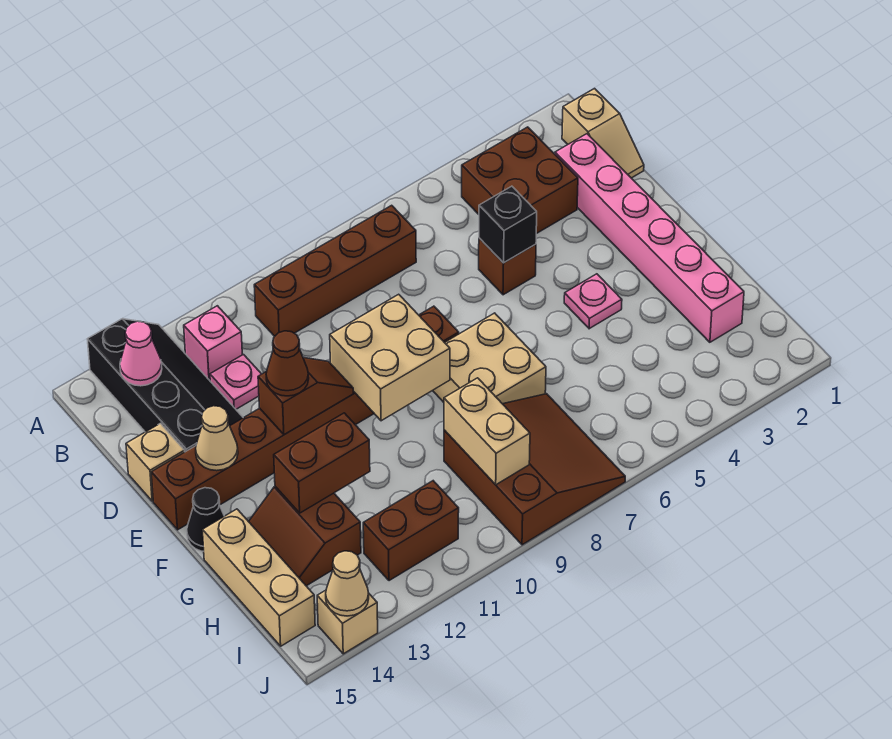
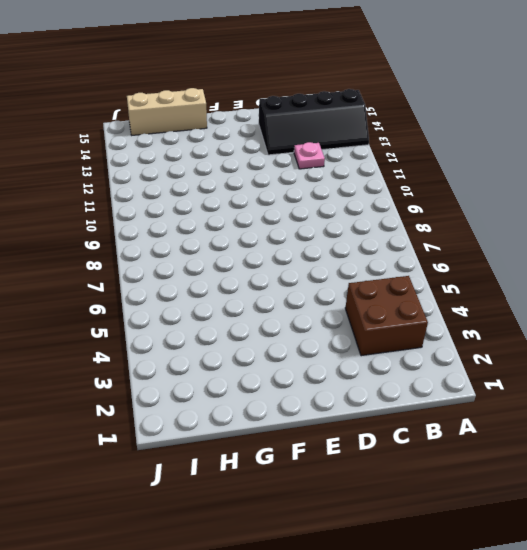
none -> tan slope B1:C1 level 1 top B
none -> brown brick B7:B10 level 1
none -> pink brick B12 level 1

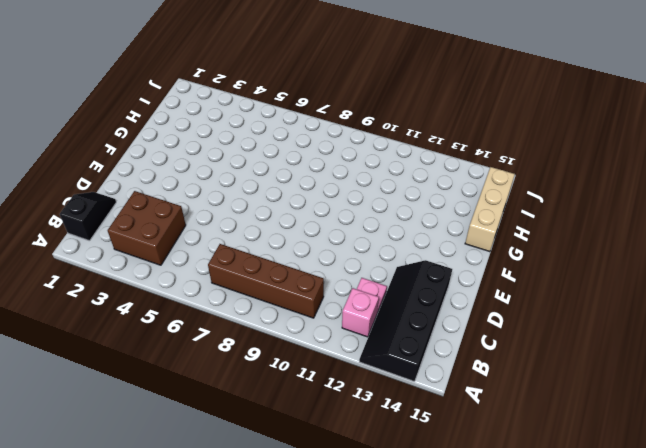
black slope B1:C1 level 1 top B -> tan slope B1:C1 level 1 top B
none -> pink brick C2:H2 level 1
none -> brown brick D5 level 1
none -> tan brick D15 level 1

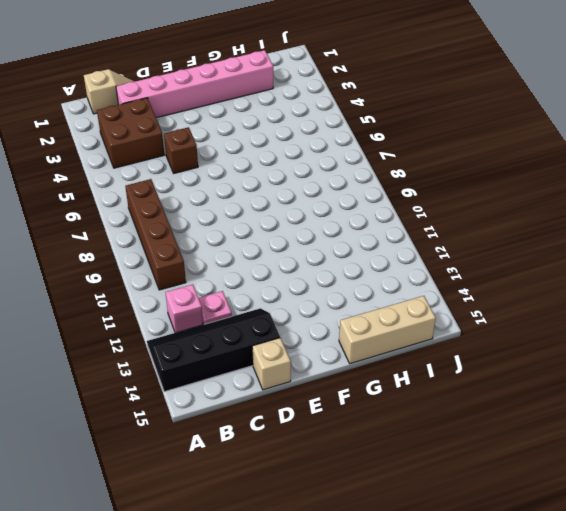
none -> brown brick E8:E15 level 1
none -> pink plate F4 level 1
none -> tan brick F7:G8 level 1

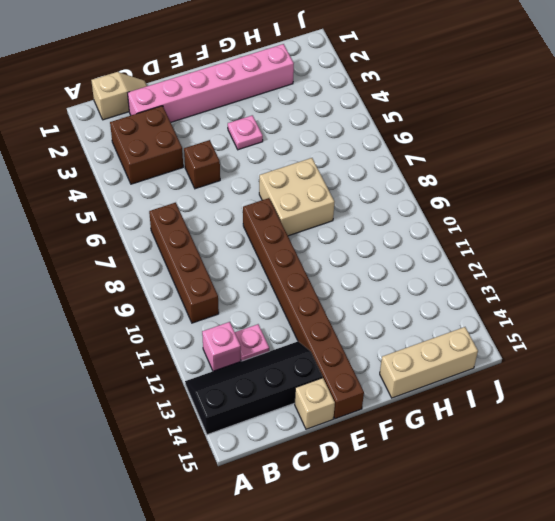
none -> black cone F15 level 1
none -> brown slope G13:H14 level 1 top 13
none -> brown slope H7:J9 level 1 top 9

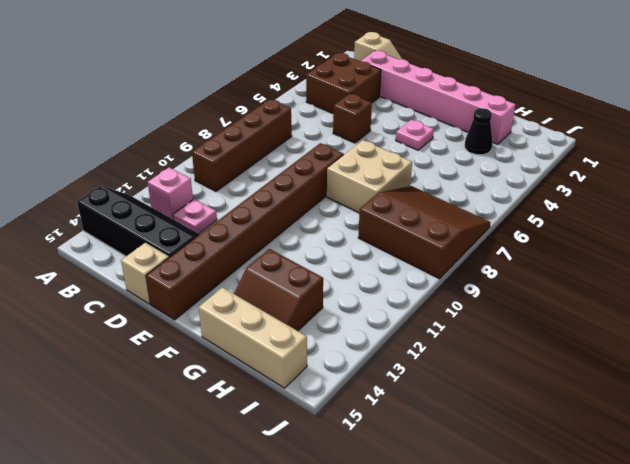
black cone H3 level 1 -> black cone F15 level 1
none -> brown brick I11:I12 level 1
none -> tan brick J14 level 1
none -> pink cone B14 level 2

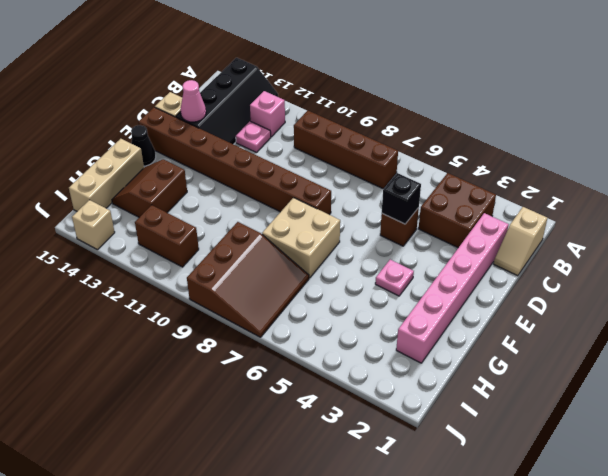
pink cone D14 level 2 -> pink cone B14 level 2
none -> tan brick E9:F10 level 2
none -> brown slope E11:E12 level 2 top 12
none -> tan cone E14 level 2

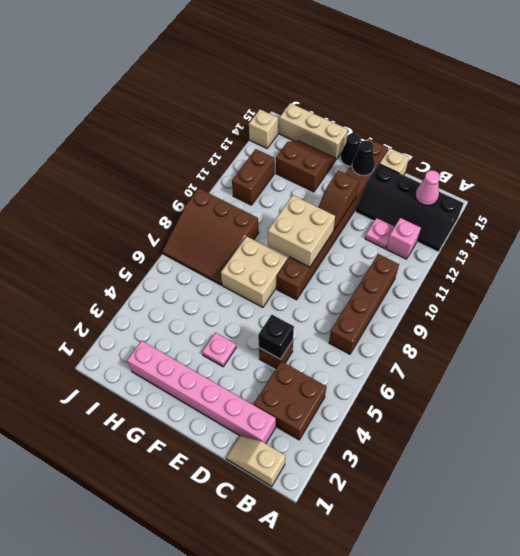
black cone E14 level 2 -> tan cone E14 level 2
none -> brown brick G12:G13 level 2
none -> tan brick H9:I9 level 2
none -> tan cone J14 level 2

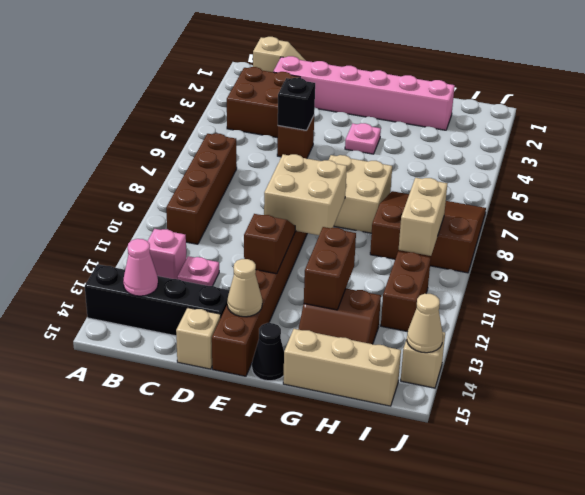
tan brick I9:I10 level 2 -> tan brick H9:I9 level 2
none -> brown cone E12 level 3

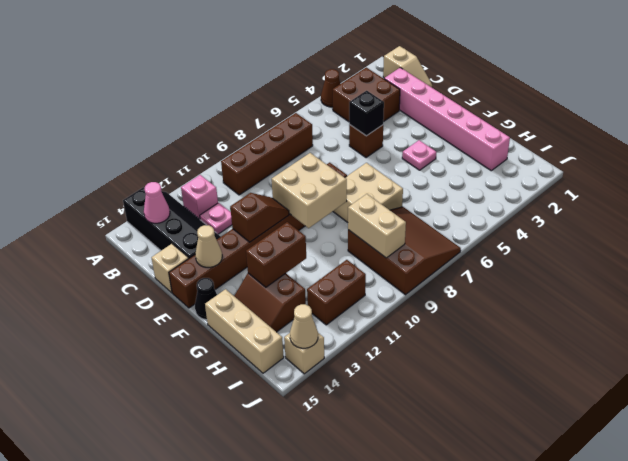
brown cone A4 level 1 -> brown cone E12 level 3

